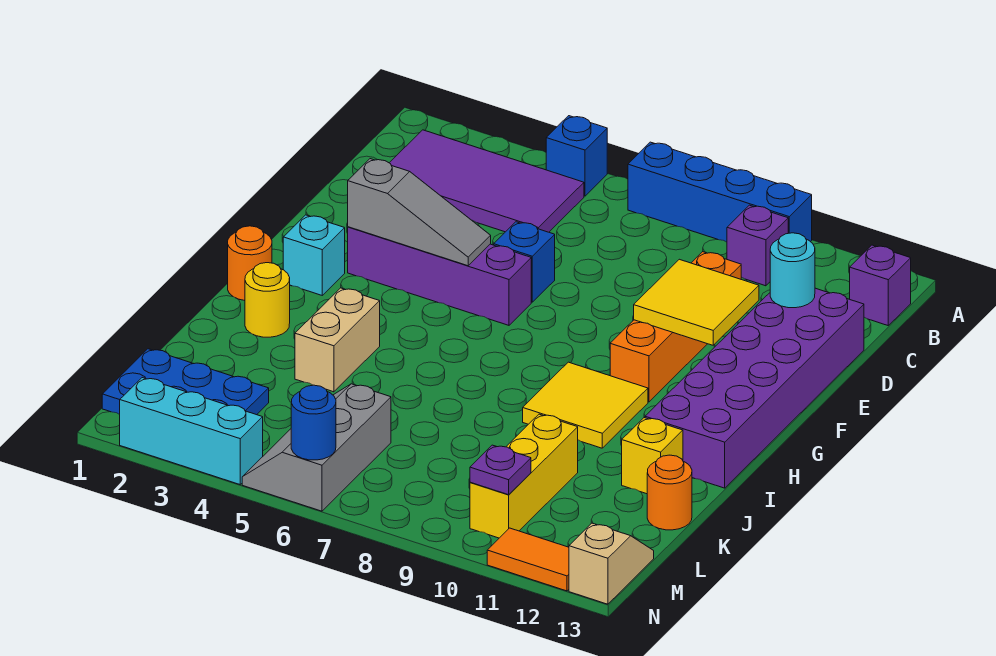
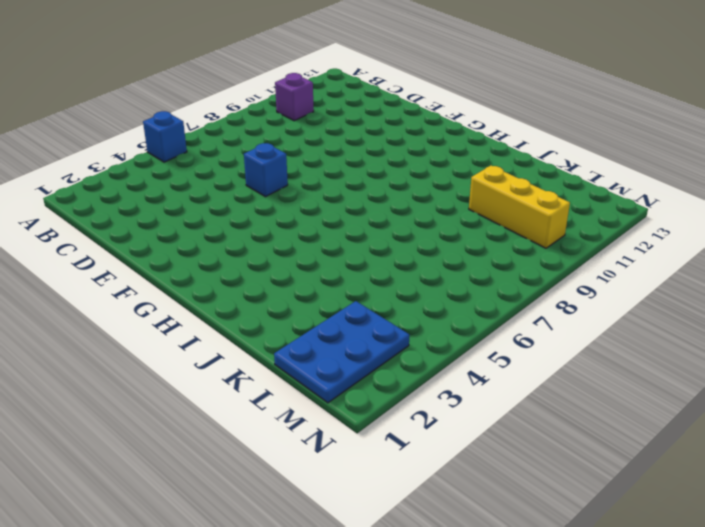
none -> blue brick A7:A10 level 1
none -> purple tile B2:C5 level 1
none -> purple brick B13 level 1

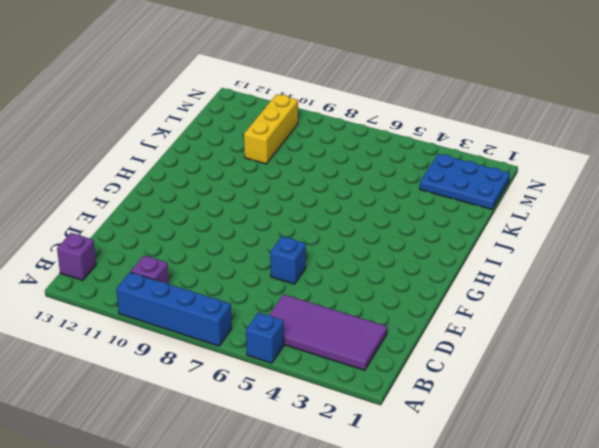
none -> orange brick D10:G10 level 1
none -> purple brick D12:I13 level 1
none -> purple brick F3:F6 level 1

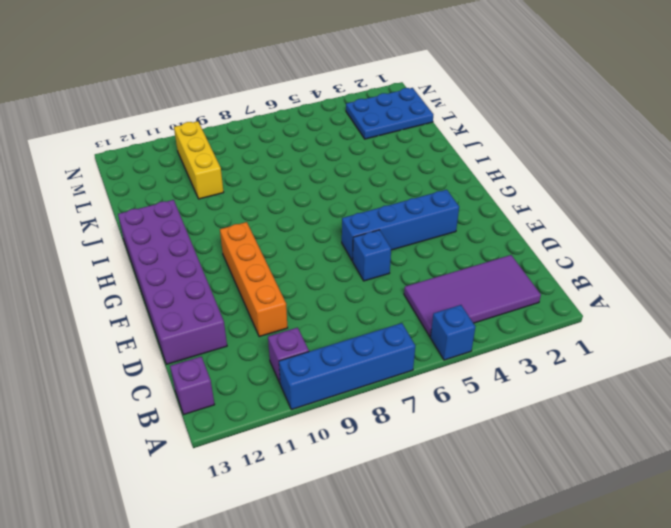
blue brick F3:F6 level 1 -> purple brick F3:F6 level 1
none -> cyan brick G2 level 1
none -> orange round brick H1 level 1
none -> yellow tile H9:I10 level 1

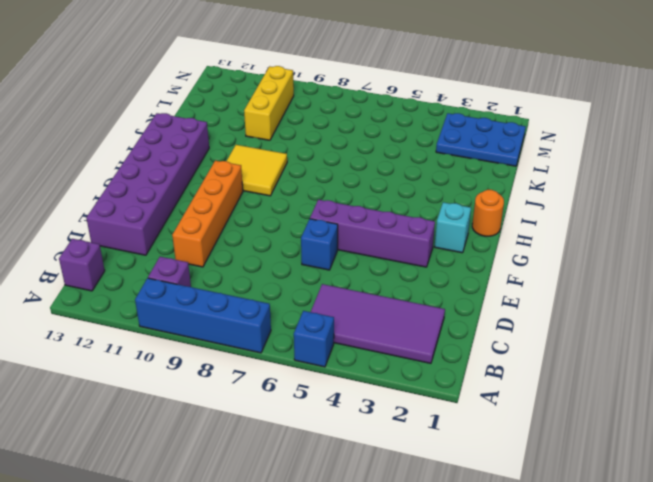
none -> yellow round brick I2 level 1
none -> tan brick I4:J4 level 1
none -> yellow brick J12 level 1

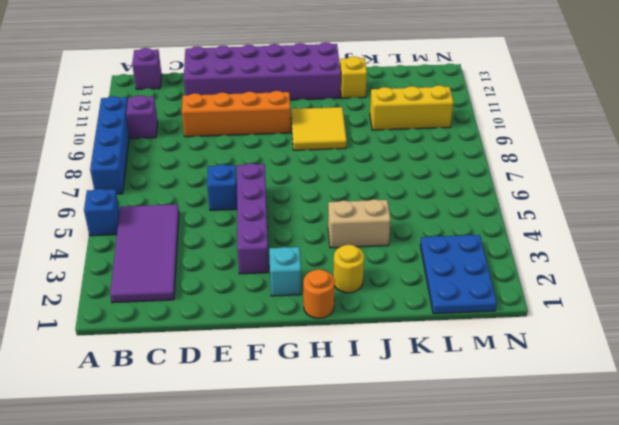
none -> orange round brick K13 level 1
none -> grey slope L5:N6 level 1 top 6
none -> tan slope M13:N13 level 1 top N

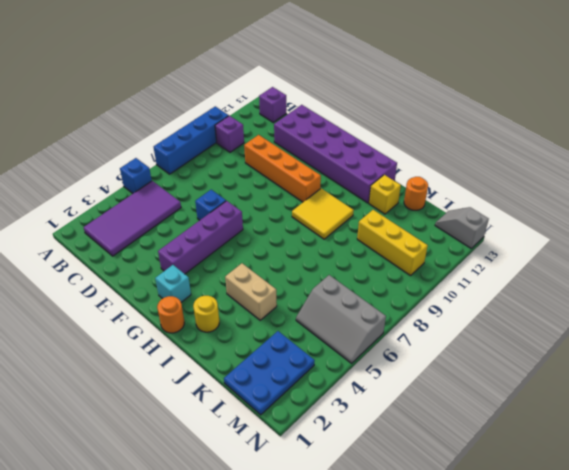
grey slope M13:N13 level 1 top N -> tan slope M13:N13 level 1 top N
none -> cyan brick N2:N4 level 1
none -> orange tile N11:N12 level 1
none -> cyan round brick D12 level 2

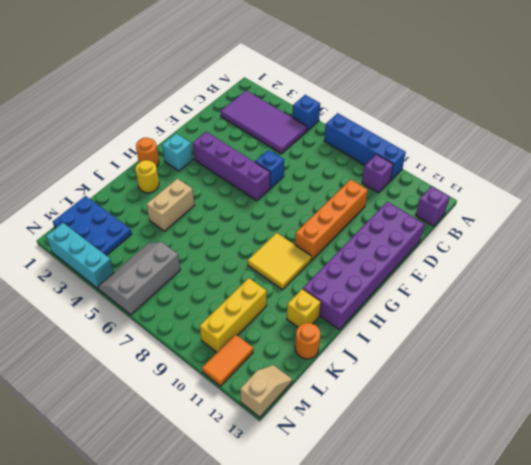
orange tile M11:N11 level 1 -> orange tile N11:N12 level 1
none -> cyan round brick D12 level 2
none -> yellow tile E10:F11 level 2
none -> grey slope F3:F5 level 2 top 3

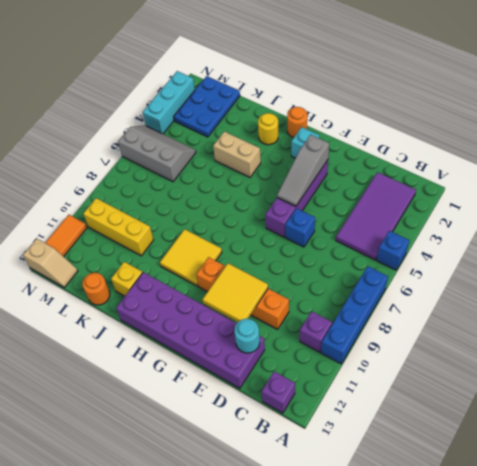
none -> purple plate M10 level 2
none -> blue round brick N6 level 2

